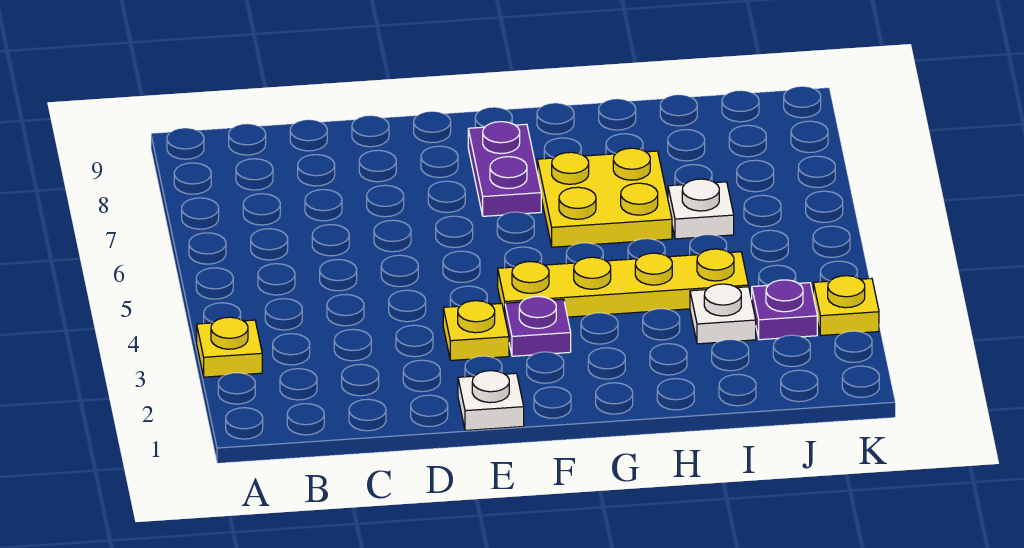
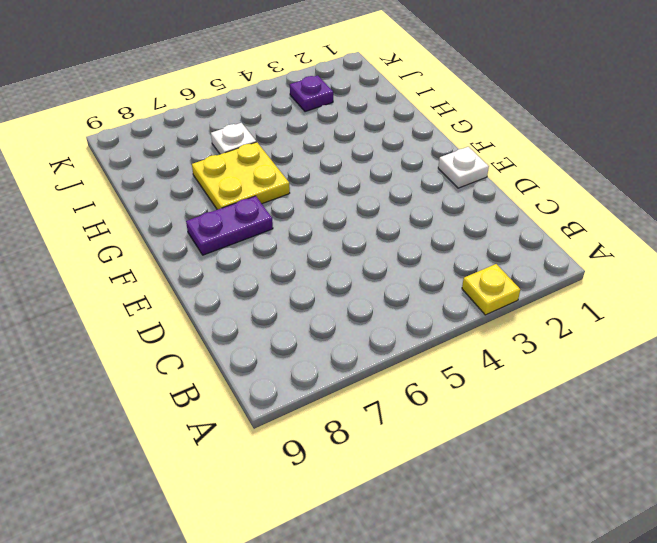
none -> yellow plate E3 level 1
none -> purple plate F3 level 1

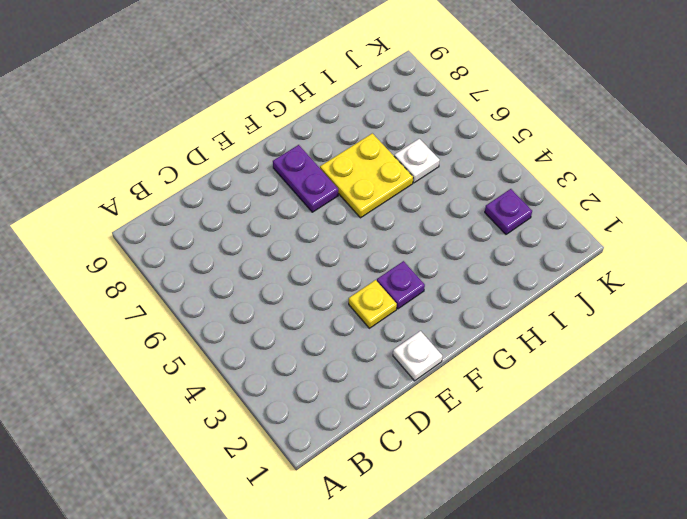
none -> yellow plate A3 level 1
none -> yellow plate F4:I4 level 1

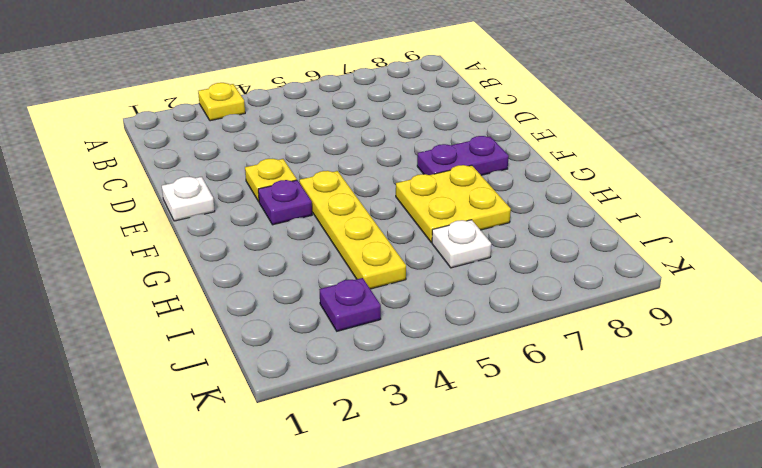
none -> white plate I3 level 1
none -> yellow plate K3 level 1

